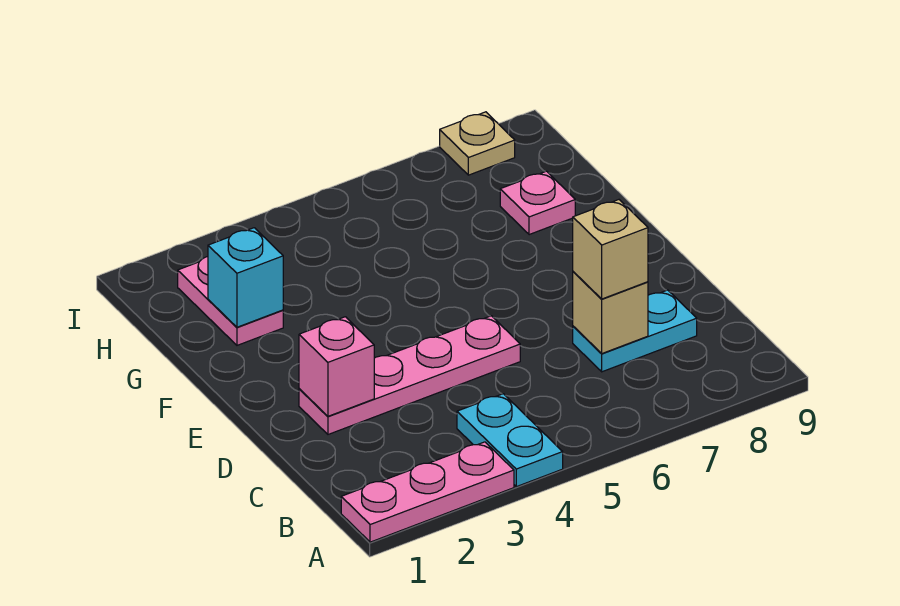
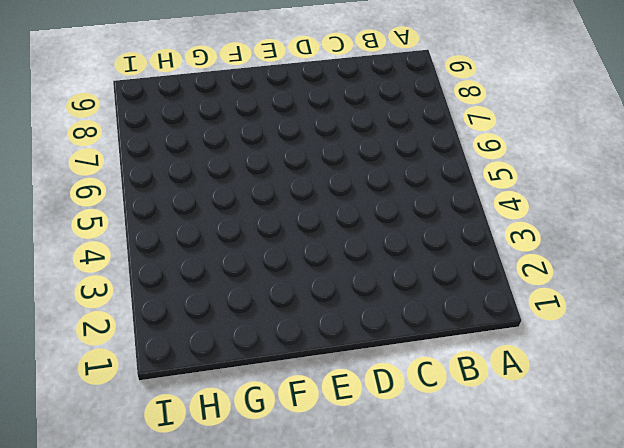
none -> pink plate A1:A3 level 1
none -> cyan plate A4:B4 level 1

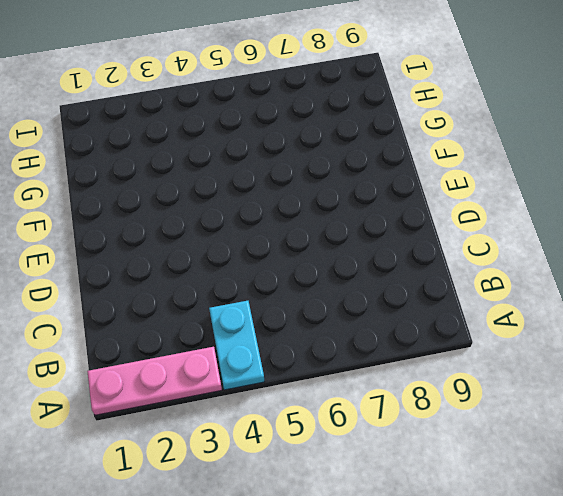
none -> cyan plate C7:C8 level 1
none -> pink plate D2:D5 level 1

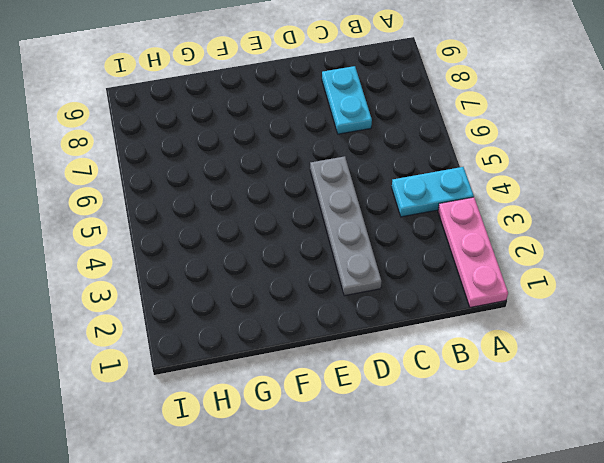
grey plate D2:D5 level 1 -> pink plate D2:D5 level 1
none -> pink plate G2:H2 level 1
none -> pink plate G8 level 1

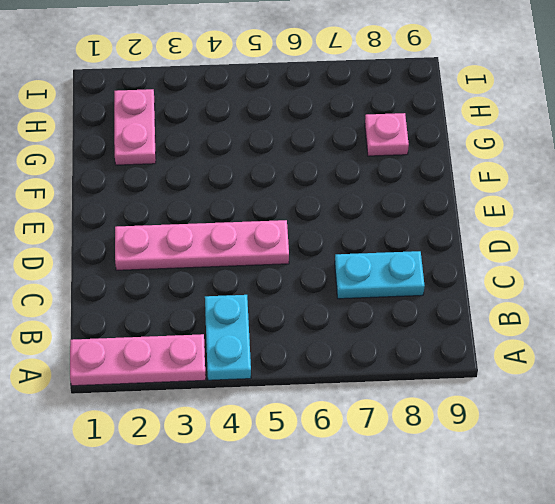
none -> tan plate I8 level 1
none -> tan brick C7 level 2

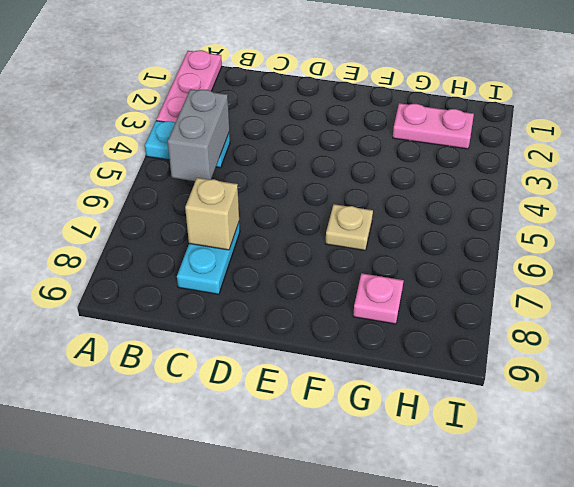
grey brick B4:B5 level 2 -> none
tan plate F6 level 1 -> tan plate I8 level 1
none -> pink plate D2:D5 level 1
none -> pink brick D2 level 2

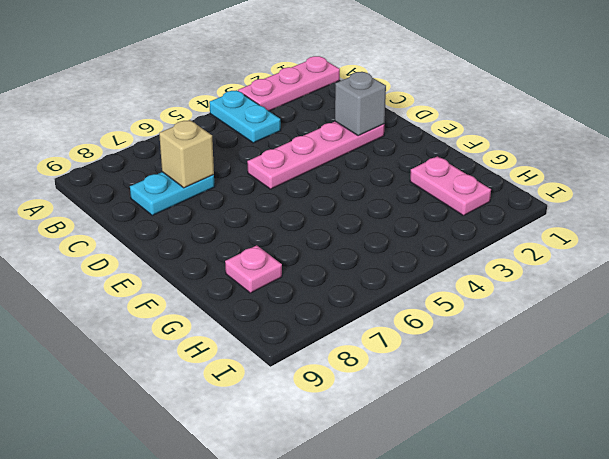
grey brick D2 level 2 -> pink brick D2 level 2
none -> tan plate I8 level 1
none -> cyan brick G2 level 2

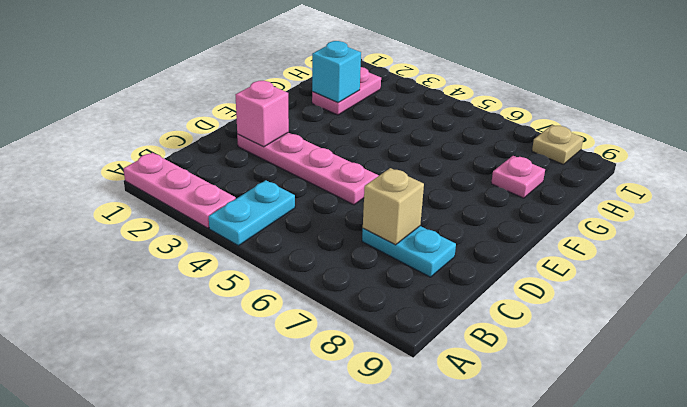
none -> tan brick C7 level 3

